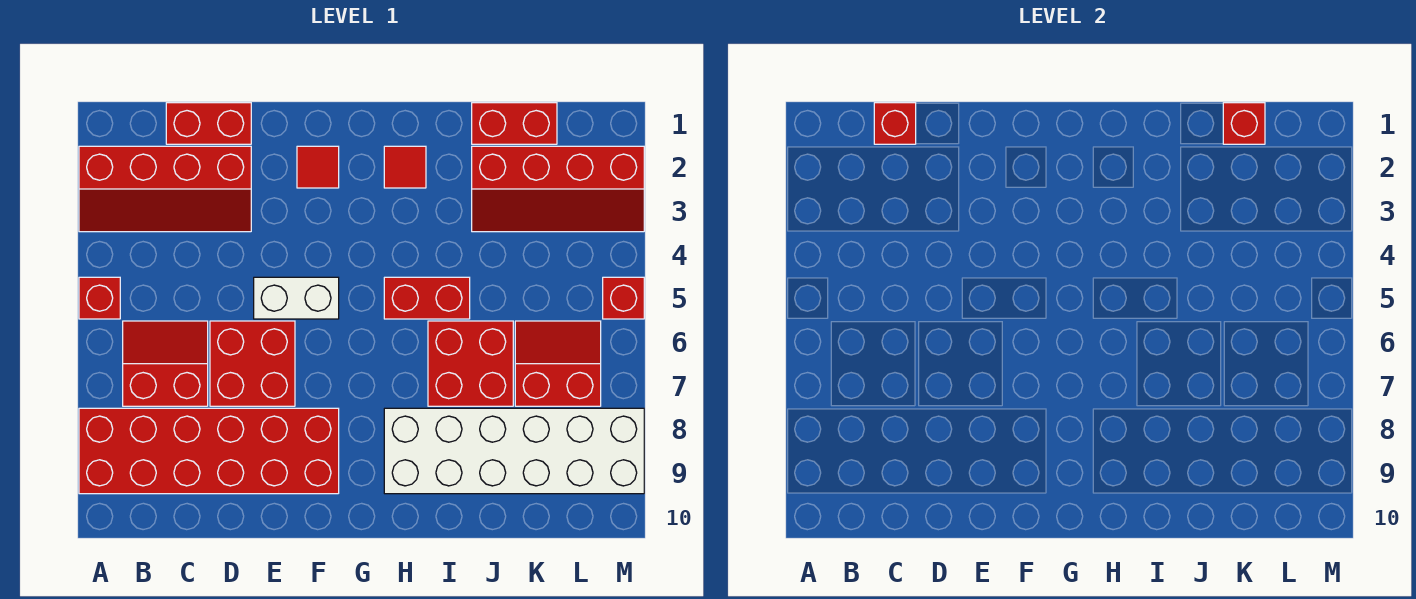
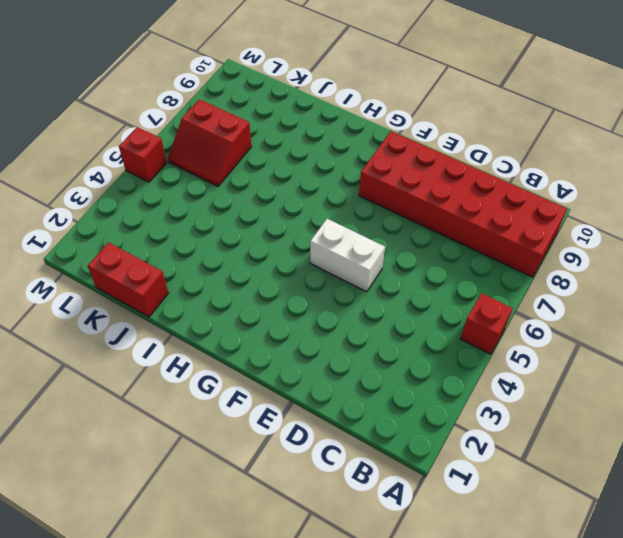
none -> red slope A2:D3 level 1 top 2
none -> red slope B6:C7 level 1 top 7
none -> red brick C1:D1 level 1

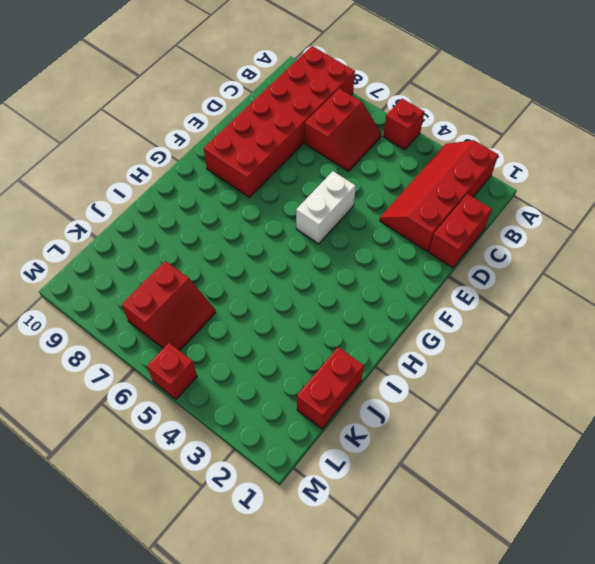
none -> red brick D6:E7 level 1
none -> red tile F2 level 1
none -> red tile H2 level 1

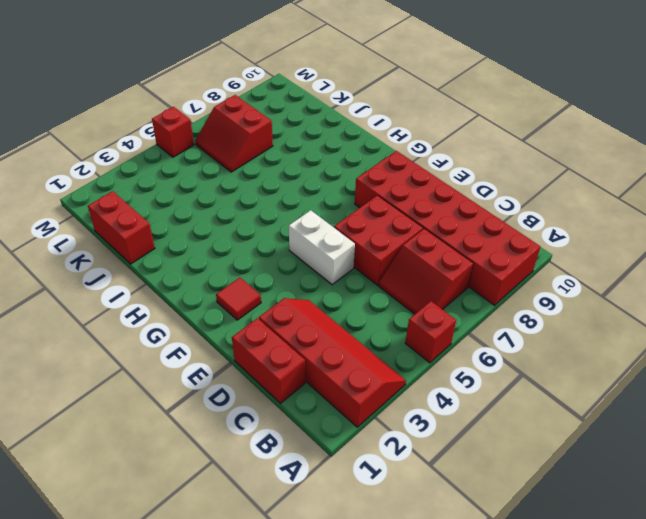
none -> red tile H2 level 1
none -> red brick H5:I5 level 1
none -> white brick H8:M9 level 1

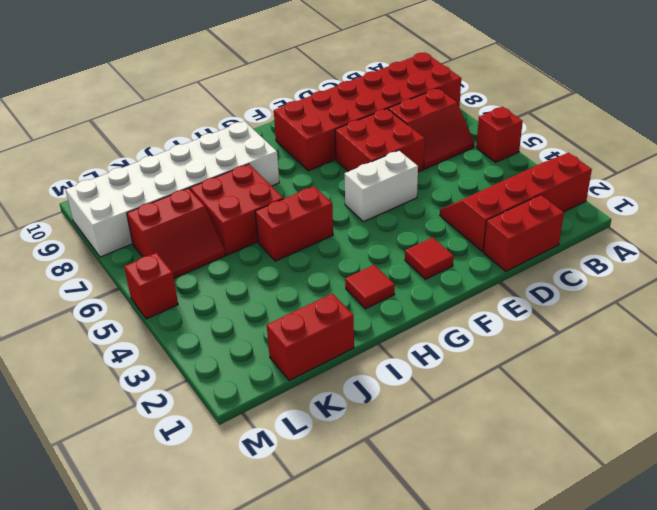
none -> red slope J2:M3 level 1 top 2
none -> red brick C1 level 2
none -> red brick K1 level 2

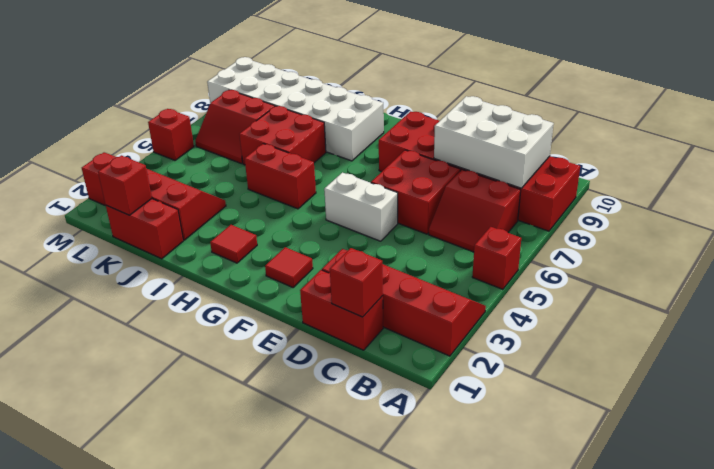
white brick B8:D9 level 2 -> none

